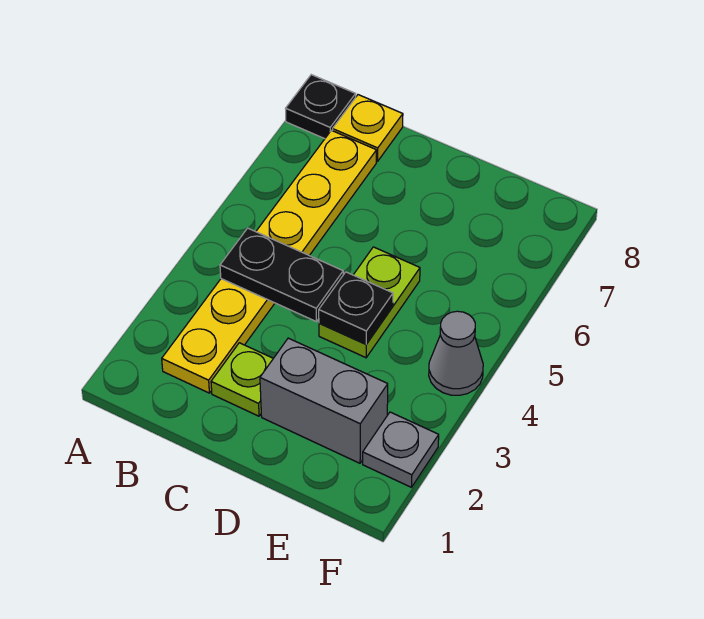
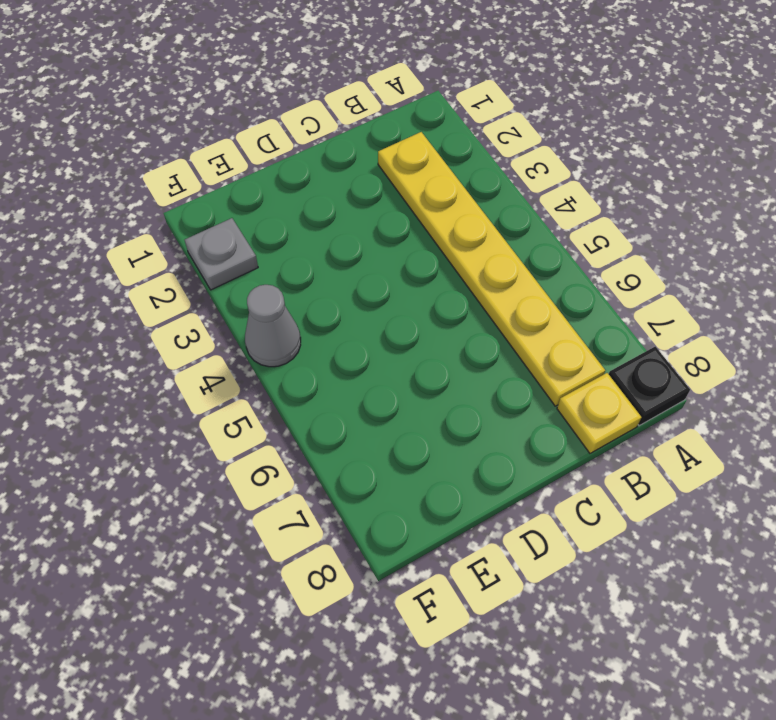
none -> lime plate C2 level 1
none -> grey brick D2:E2 level 1

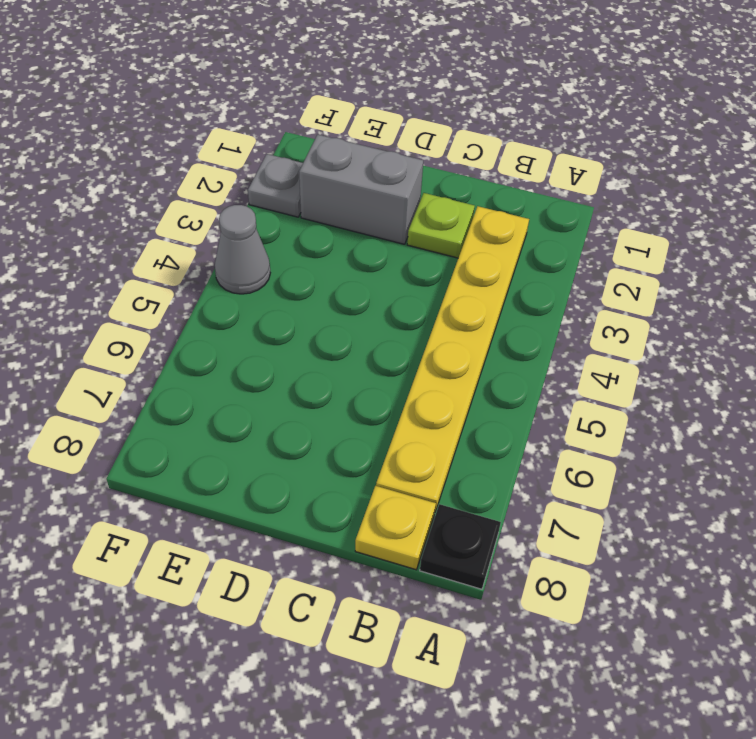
none -> lime plate D4:D5 level 1
none -> black plate B4:C4 level 2

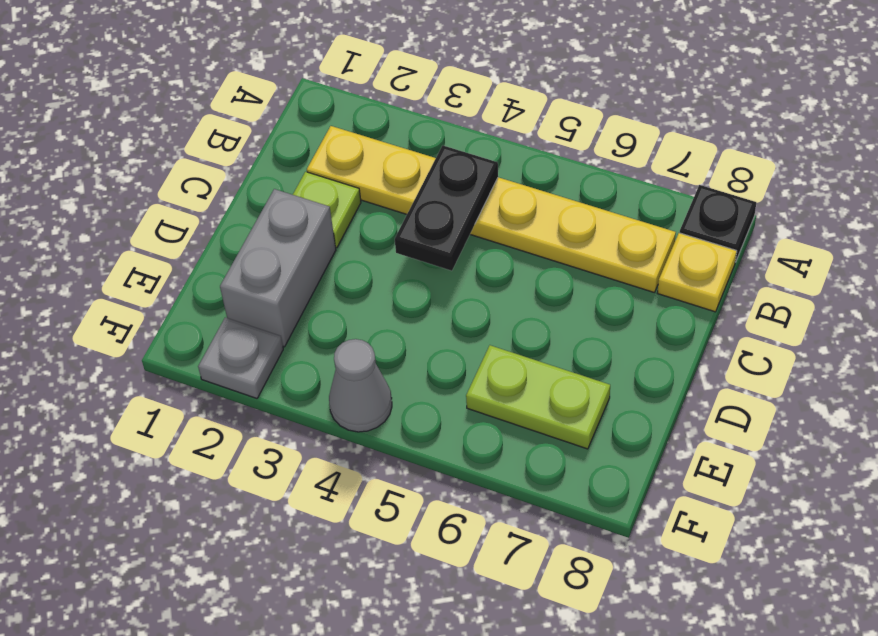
lime plate E6:E7 level 1 -> lime plate D4:D5 level 1
none -> black plate D4 level 2

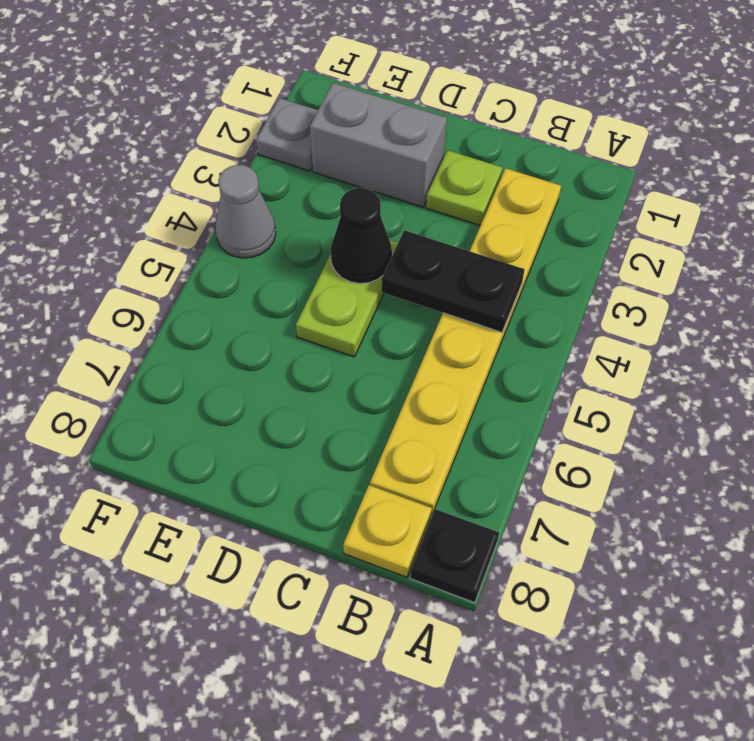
black cone D4 level 2 -> black plate D4 level 2

